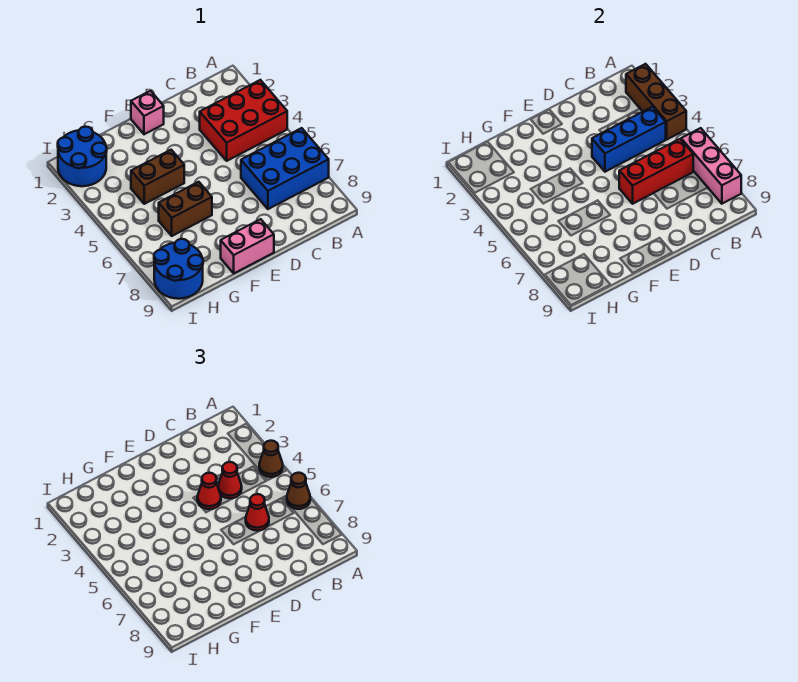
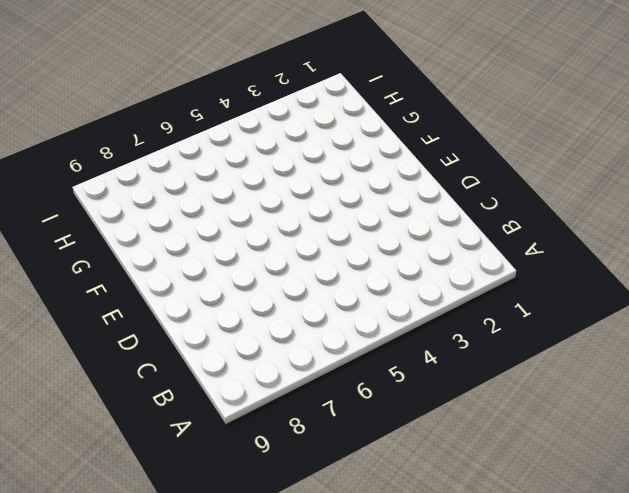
none -> red brick A3:C4 level 1
none -> blue brick A6:C7 level 1
none -> pink brick E1 level 1

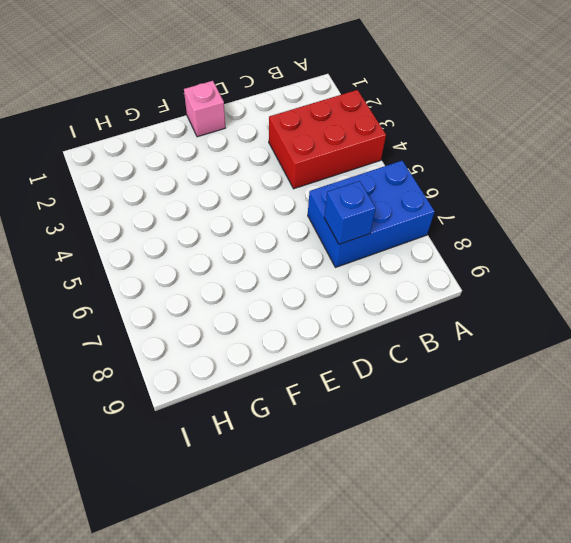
blue brick C7 level 2 -> none
none -> pink brick E9:F9 level 1
none -> brown brick F4:G4 level 1
none -> brown brick F6:G6 level 1

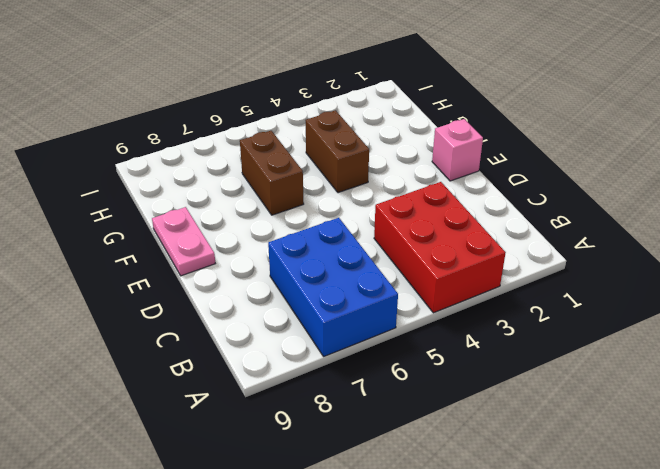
pink plate E9:F9 level 1 -> pink brick E9:F9 level 1
none -> blue round brick H1:I2 level 1
none -> blue round brick H8:I9 level 1
none -> brown brick A2:A4 level 2

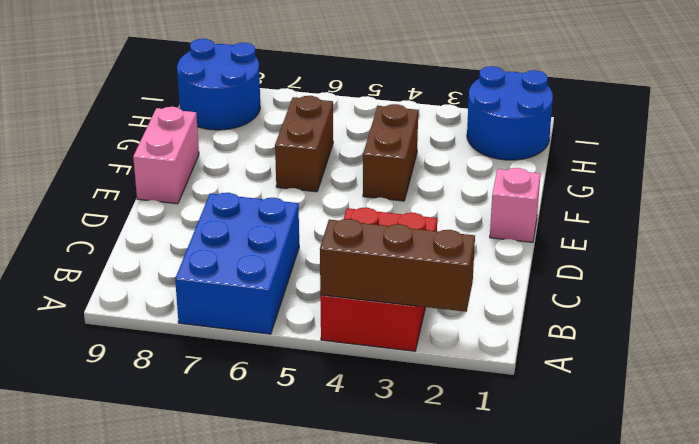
none -> pink brick A6:A8 level 2
none -> blue brick B4:D4 level 2
none -> red brick B6:D6 level 2

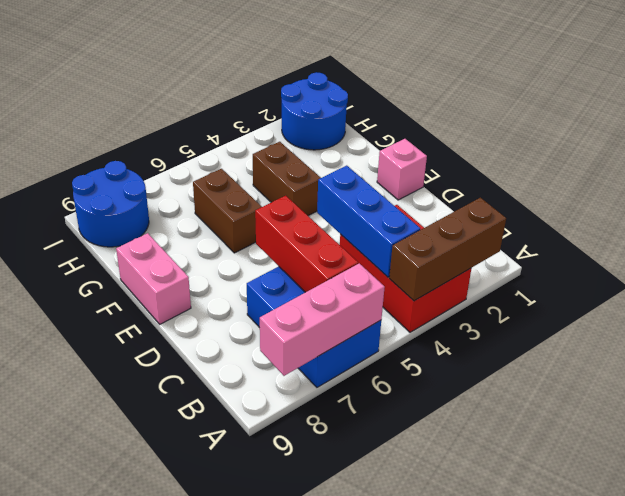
none -> brown cone A4 level 3
none -> brown cone A6 level 3
none -> red cone C4 level 3

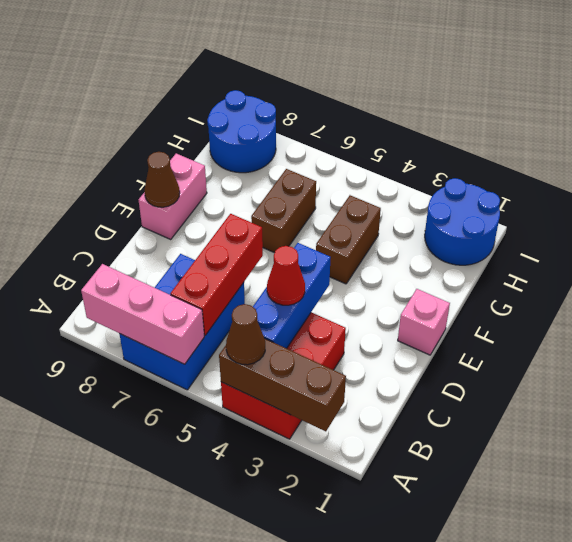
brown cone E9 level 2 -> brown cone A6 level 3
none -> red cone C6 level 3
none -> red cone D4 level 3

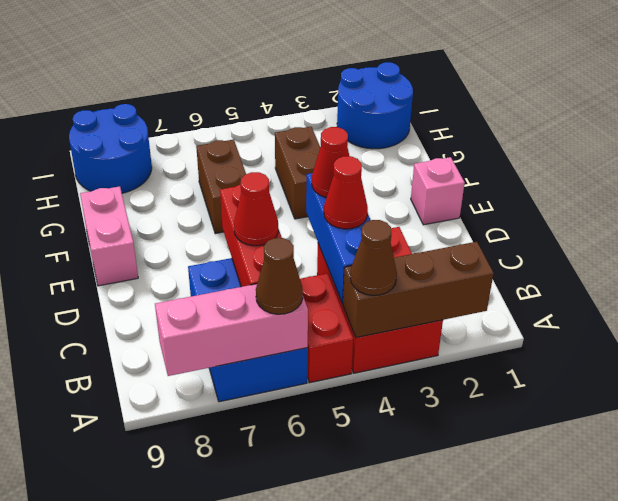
red brick A5:B5 level 1 -> none

